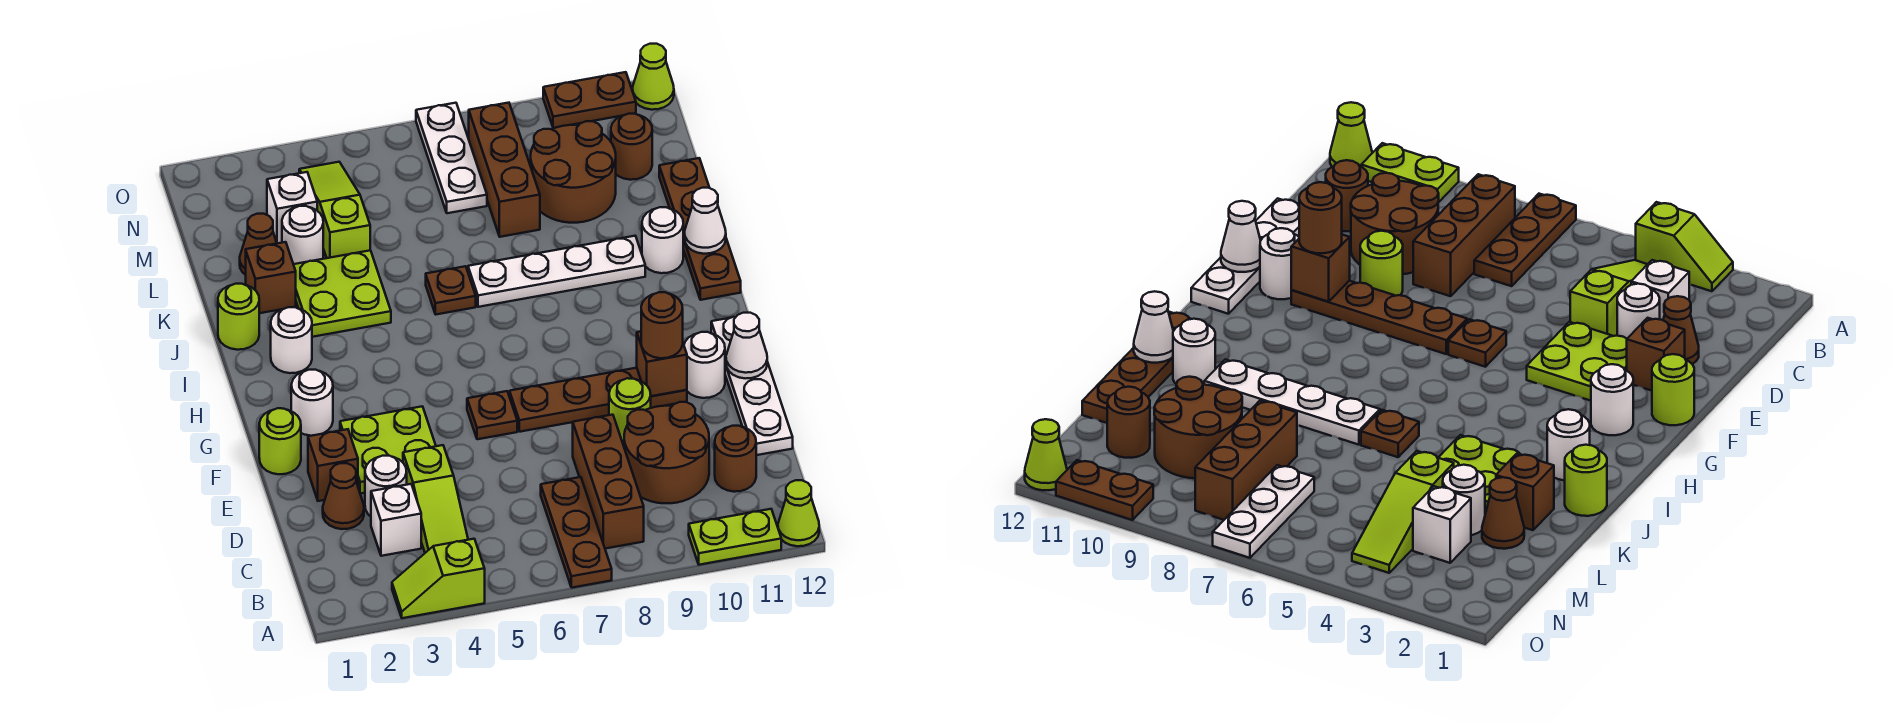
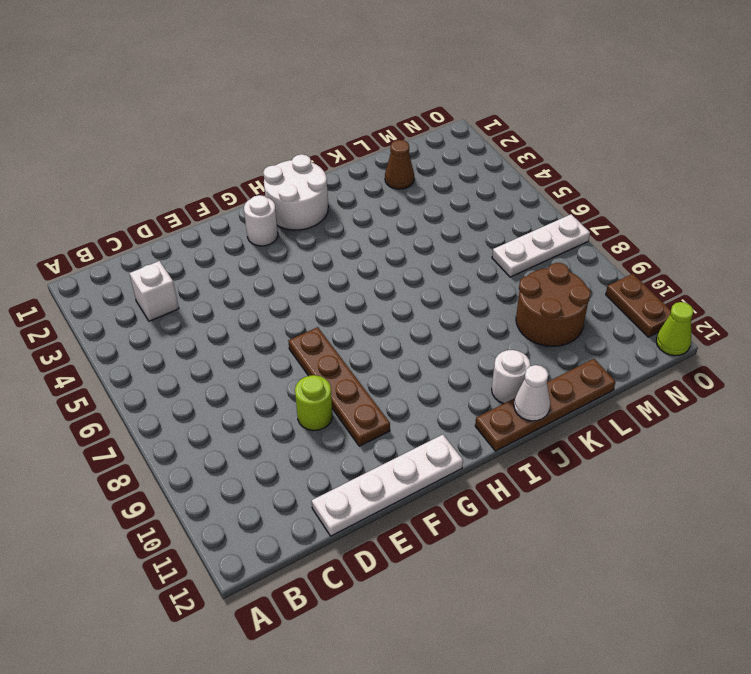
white round brick H1:I2 level 1 -> white round brick I2 level 1
none -> lime slope A3:A4 level 1 top 4
none -> brown plate A7:C7 level 1
none -> lime plate A10:A11 level 1
none -> lime cone A12 level 1

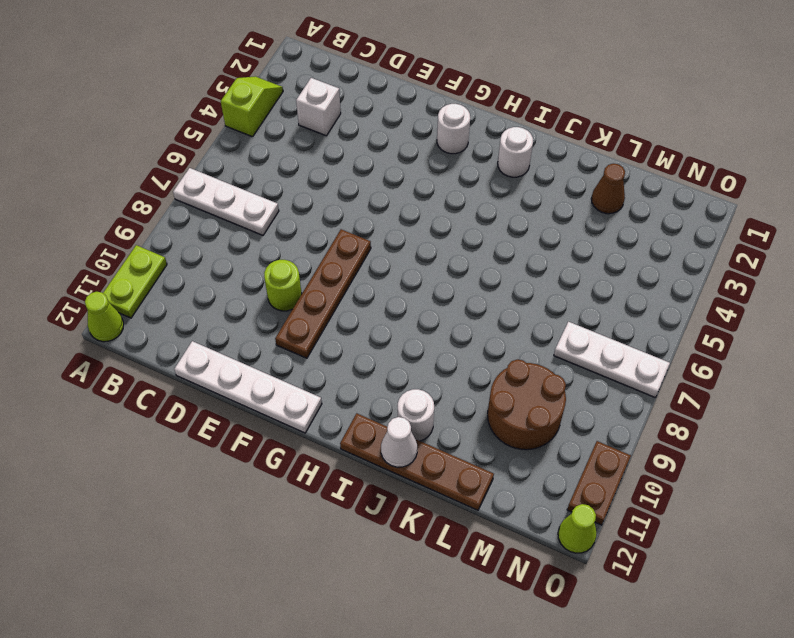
white plate A7:C7 level 1 -> brown plate A7:C7 level 1
none -> lime slope B4:D4 level 1 top D
none -> brown brick B8:D8 level 1
none -> brown round brick C9:D10 level 1
none -> brown round brick C11 level 1

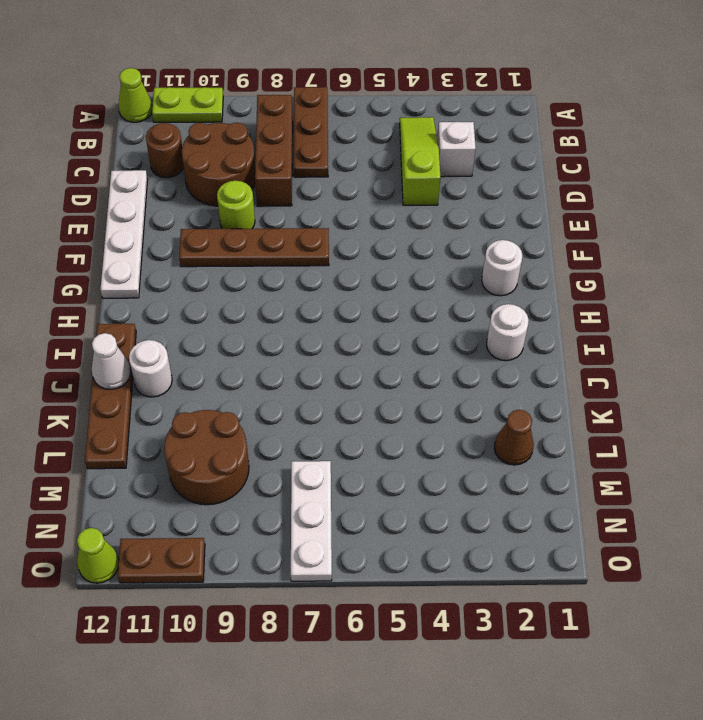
none -> lime slope A3:A4 level 1 top 4
none -> brown cone D2 level 1
none -> white round brick D3 level 1
none -> brown brick E2 level 1

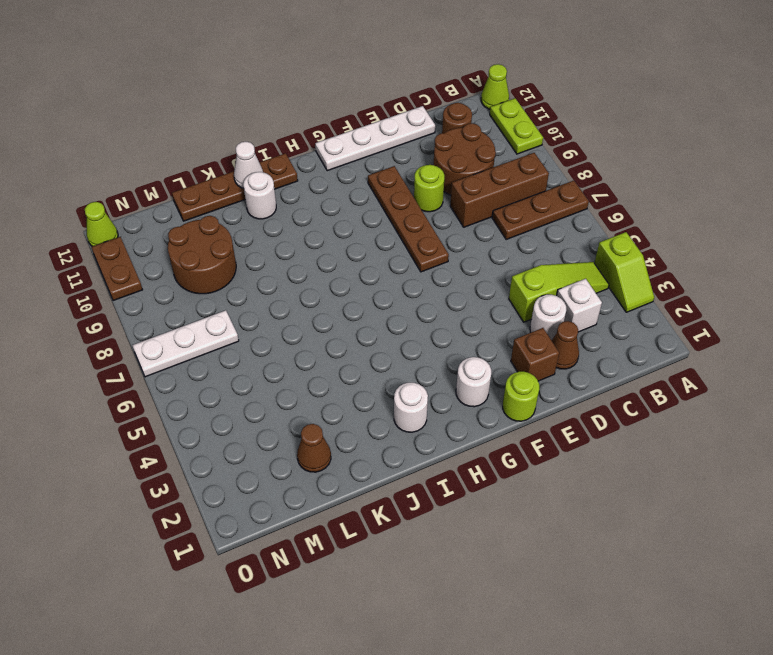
none -> lime plate E3:F4 level 1
none -> brown plate F6 level 1
none -> white round brick F11 level 1
none -> lime round brick J1 level 1

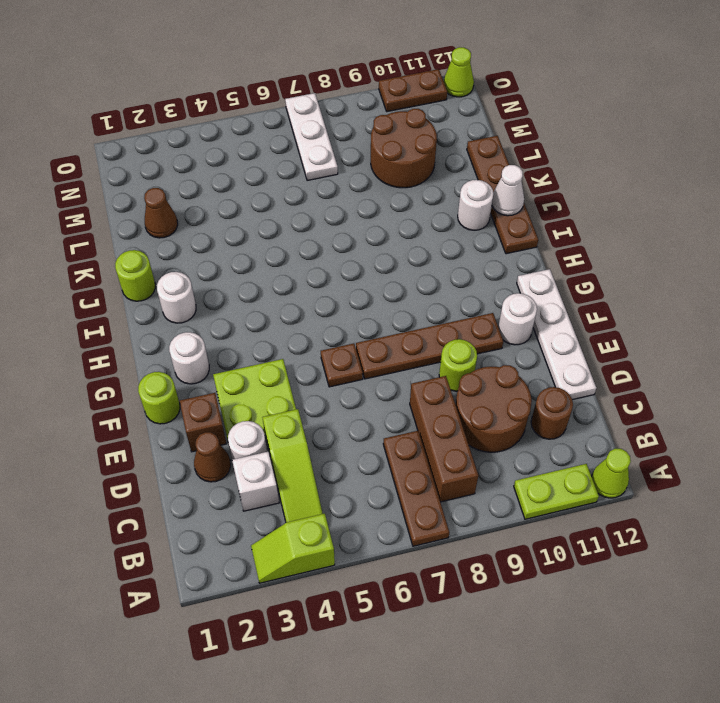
none -> lime plate J3:K4 level 1
none -> brown plate J6 level 1
none -> white plate J7:J10 level 1
none -> brown brick K2 level 1

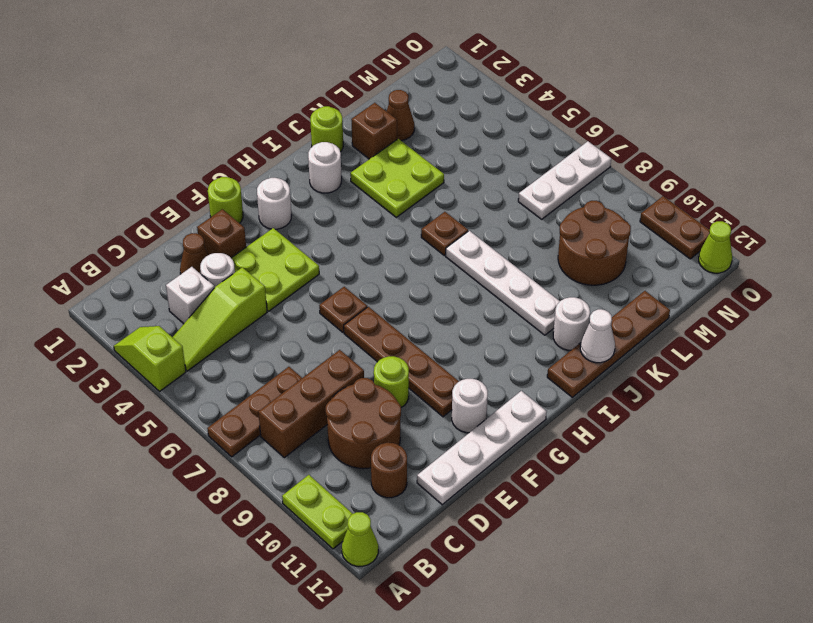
none -> white round brick L3 level 1
none -> lime slope L4:N4 level 1 top L
none -> brown brick L8:N8 level 1
none -> white brick M3 level 1

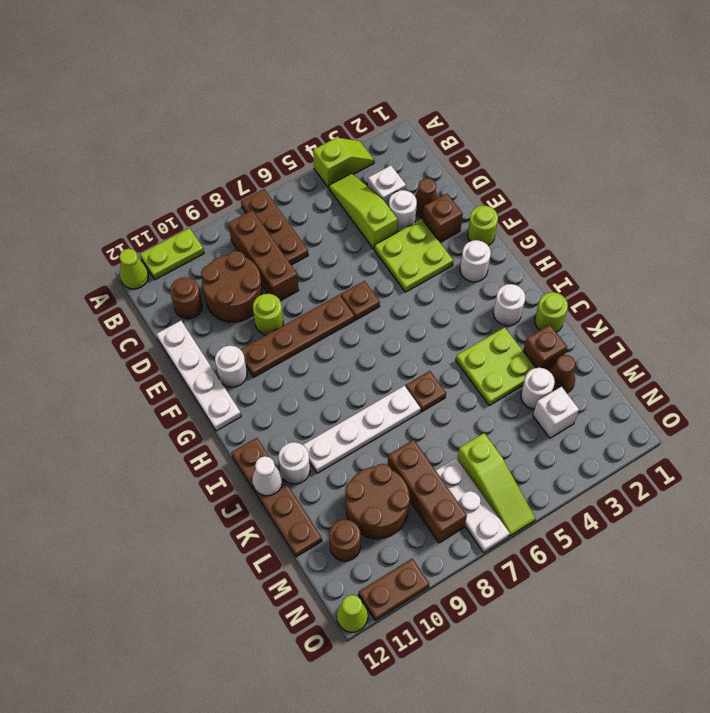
lime slope M6:O6 level 1 top M -> lime slope L4:N4 level 1 top L
none -> brown brick F10 level 2
none -> white cone F12 level 2
none -> brown round brick F10 level 3

